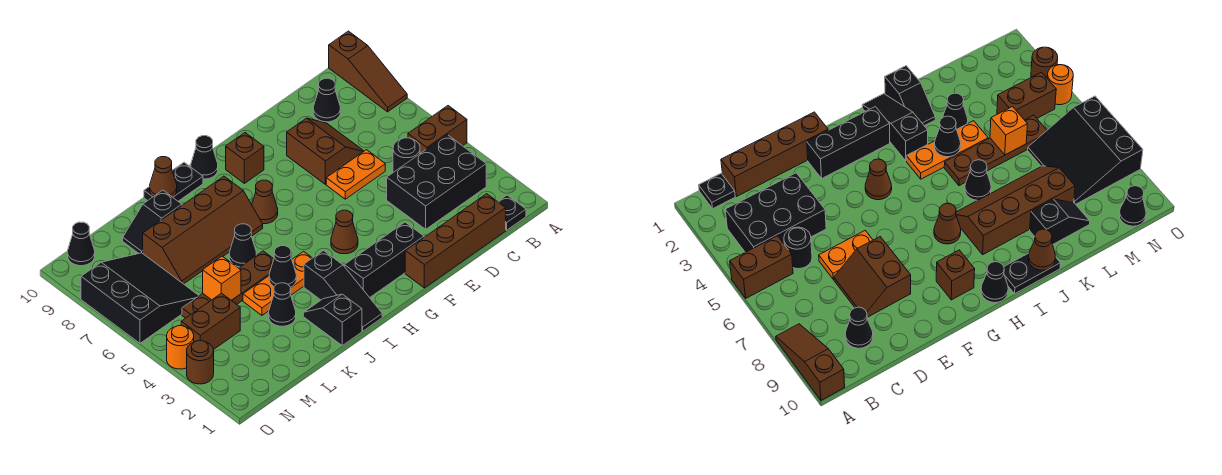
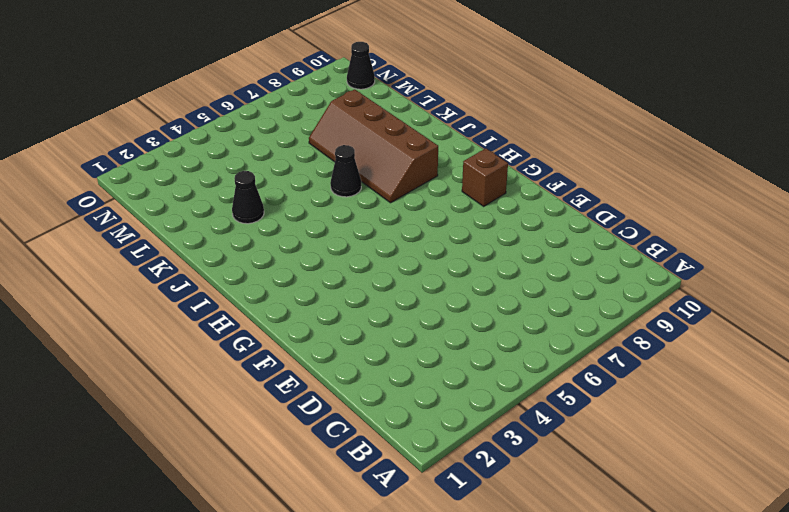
none -> brown brick A5:B5 level 1
none -> brown slope A8:A10 level 1 top 10
none -> black plate B1 level 1
none -> black brick B3:D4 level 1

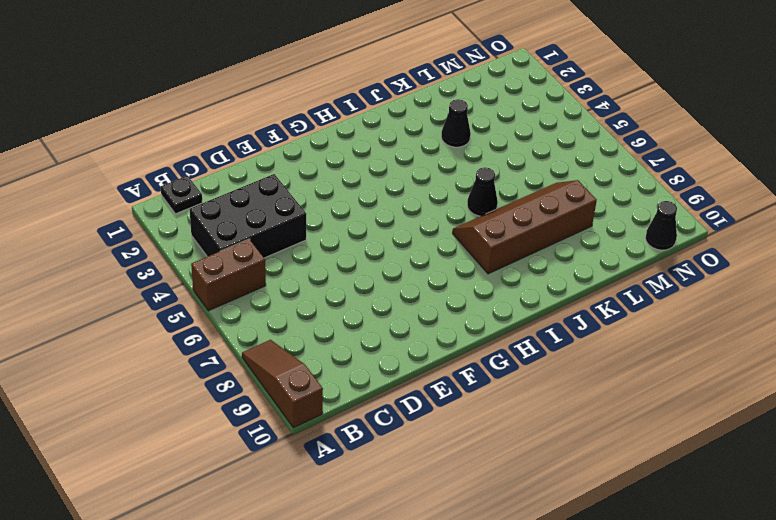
none -> brown brick C1:F1 level 1
none -> black round brick C5 level 1
none -> black cone C9 level 1
none -> orange plate D6:E6 level 1

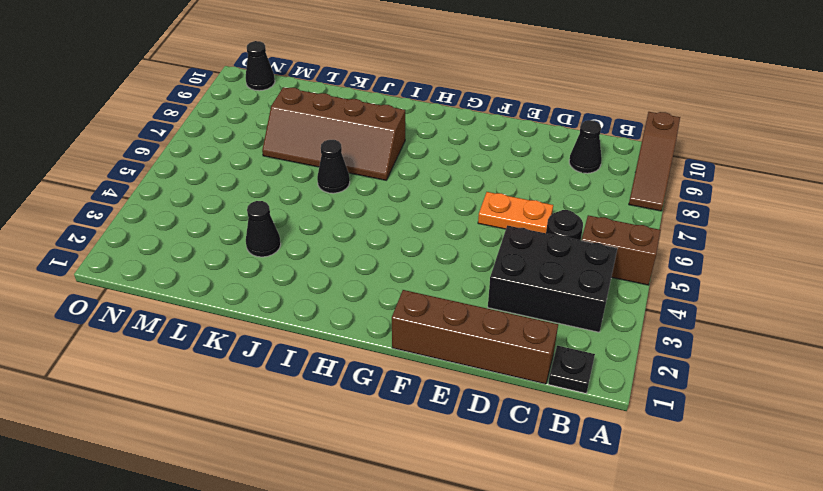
none -> brown slope D7:E8 level 1 top E
none -> black brick F2:H2 level 1
none -> brown cone G4 level 1
none -> brown brick G9 level 1

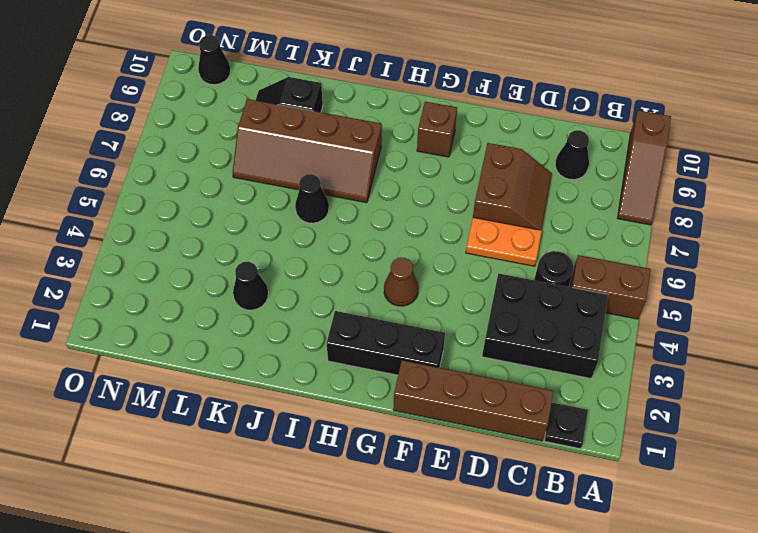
none -> brown cone H7 level 1
none -> black cone H10 level 1
none -> black slope I1:I3 level 1 top 3
none -> orange plate I4:K4 level 1

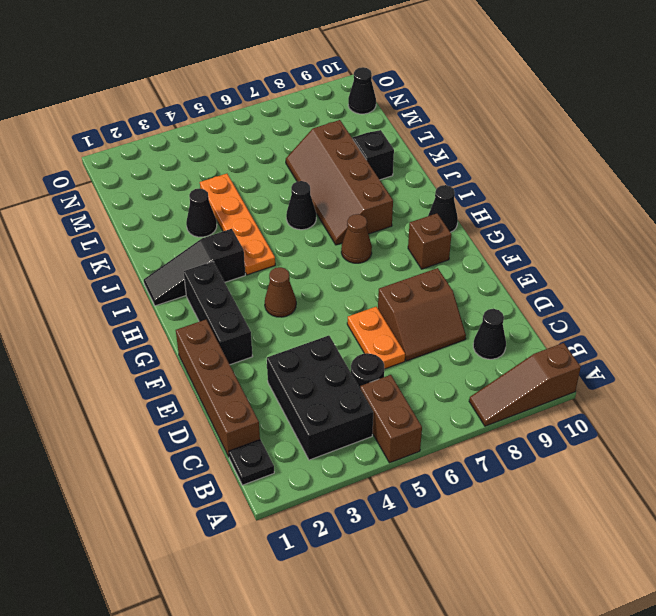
orange plate I4:L4 level 1 -> orange plate I4:K4 level 1
none -> black plate I10:J10 level 1
none -> black slope J1:J2 level 1 top 1
none -> brown plate J5:M5 level 1
none -> brown brick M4:N4 level 1

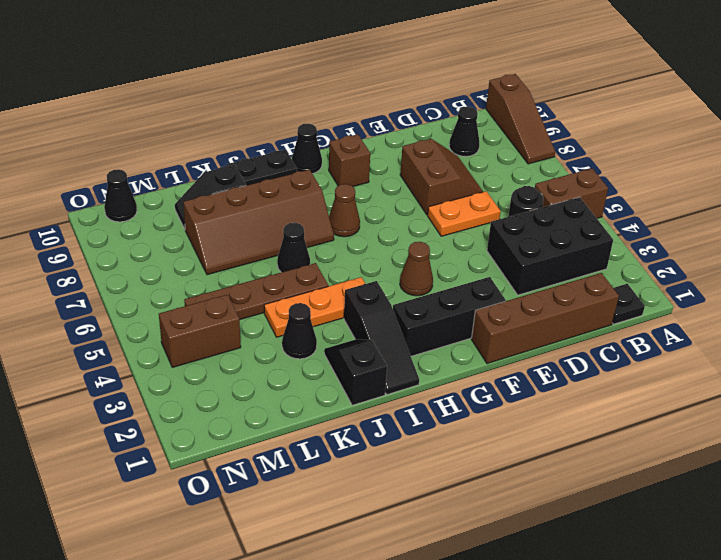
none -> black slope M6:O8 level 1 top O
none -> brown round brick O3 level 1
none -> orange round brick O4 level 1
none -> black cone J4 level 2

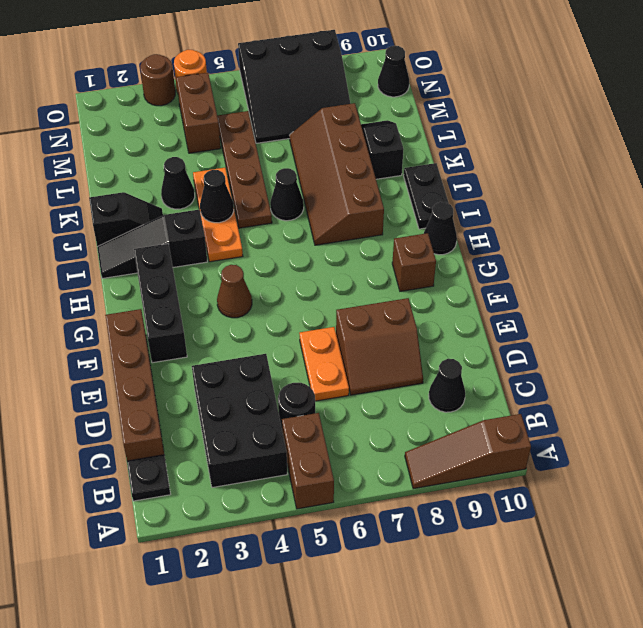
none -> brown cone H7 level 1
none -> brown cone J10 level 2
none -> orange brick L5 level 2

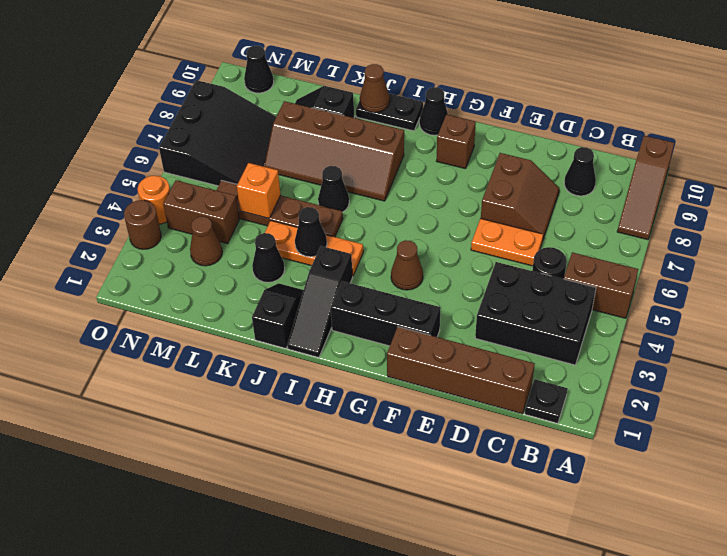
brown cone M3 level 1 -> brown cone H7 level 1

